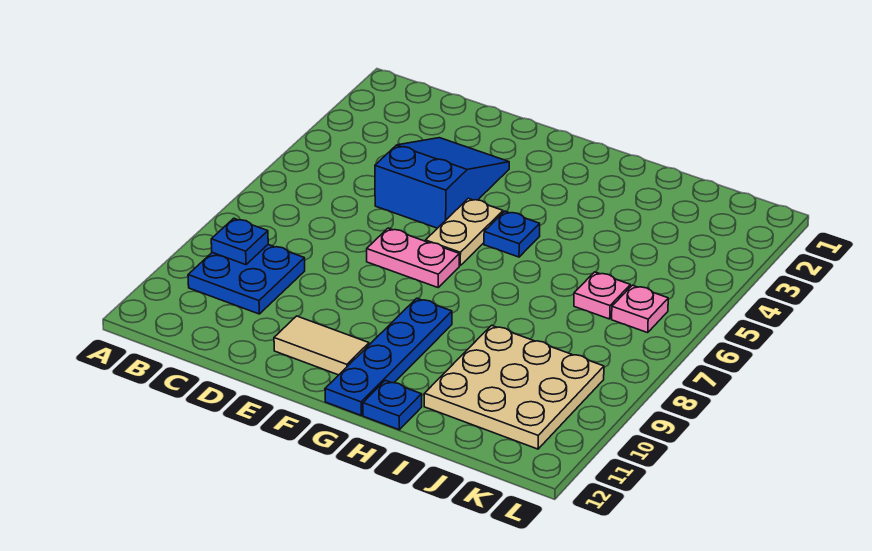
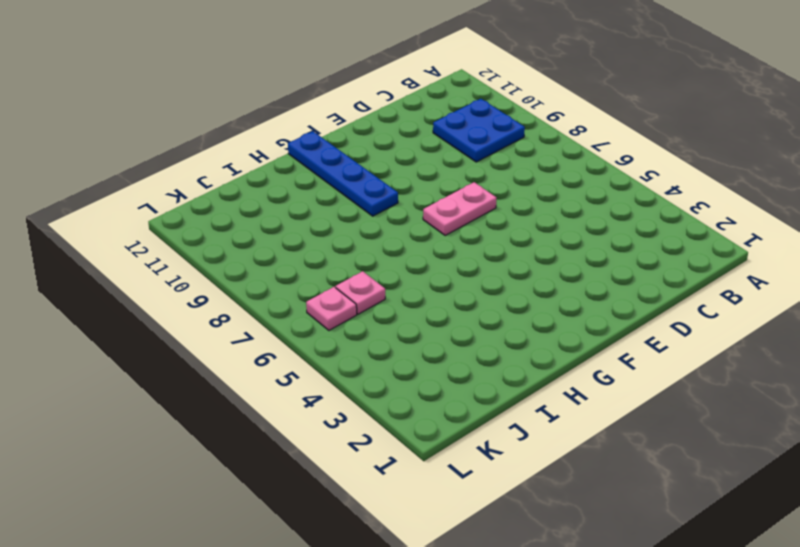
none -> blue slope D3:E5 level 1 top 5
none -> tan tile E11:F11 level 1
none -> tan plate F5:F6 level 1

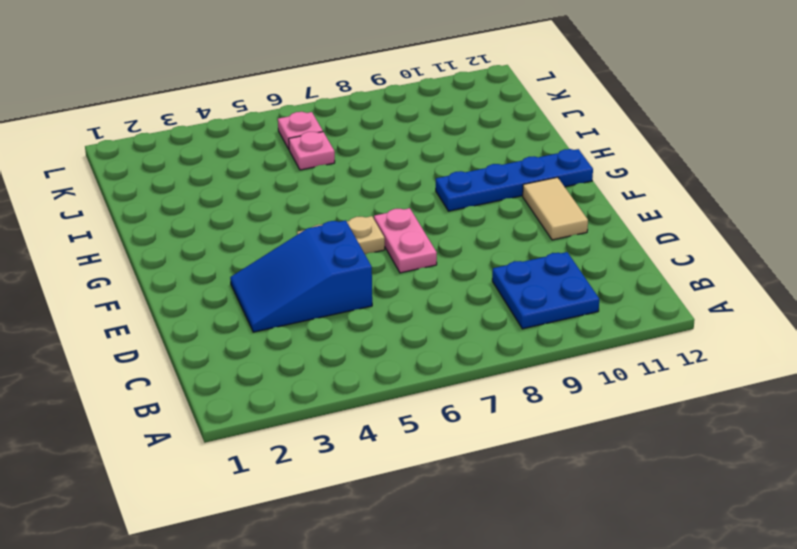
none -> blue plate G5 level 1
none -> blue plate H12 level 1
none -> tan plate I9:K11 level 1

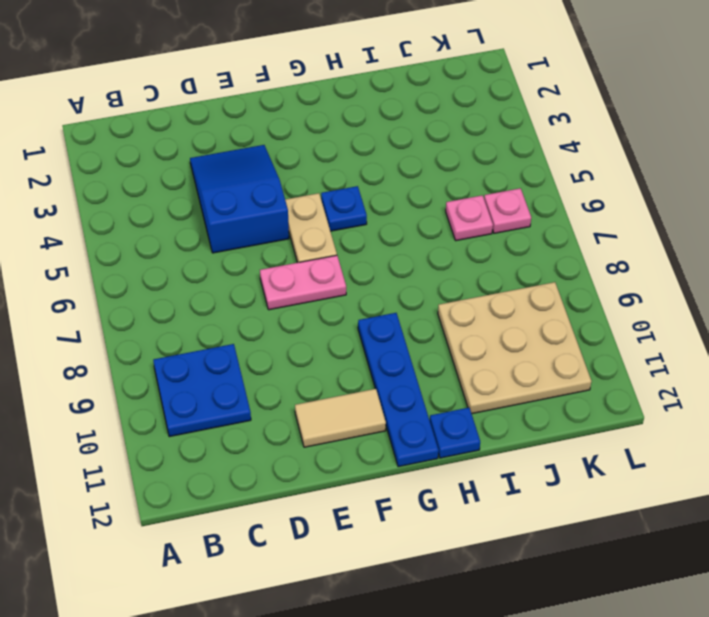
none -> blue plate B9 level 2

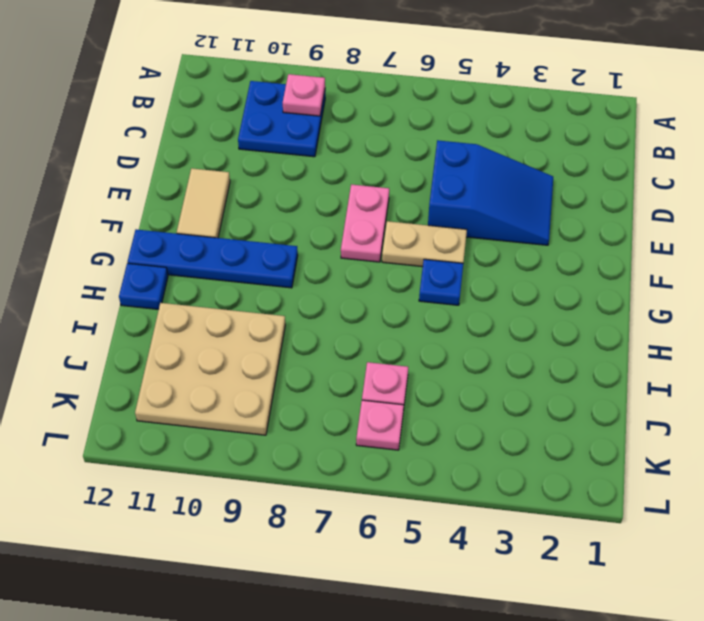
pink plate B9 level 2 -> blue plate B9 level 2

